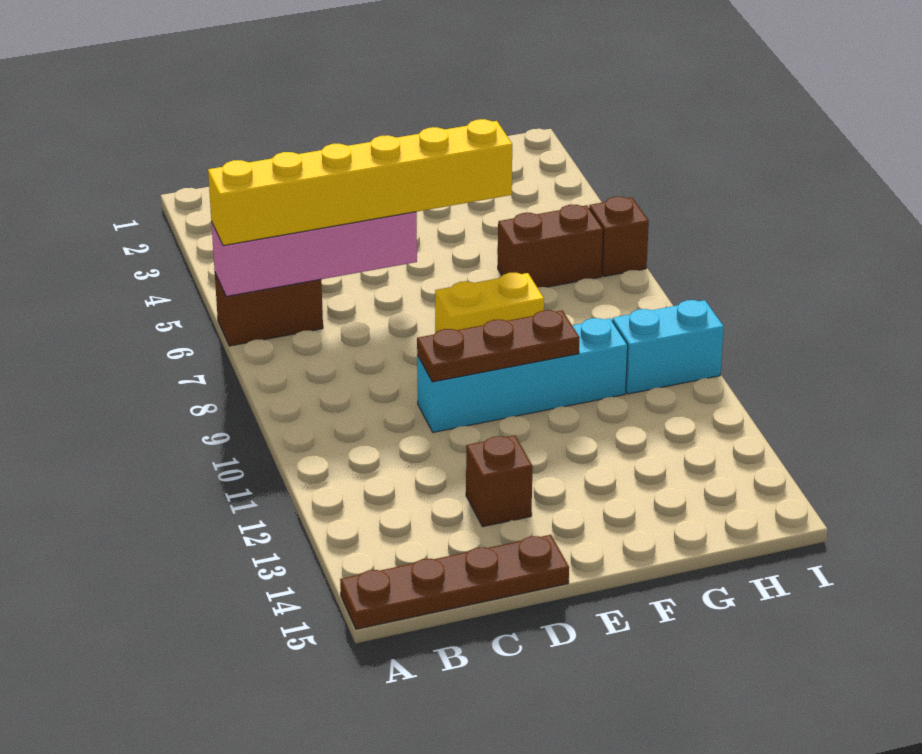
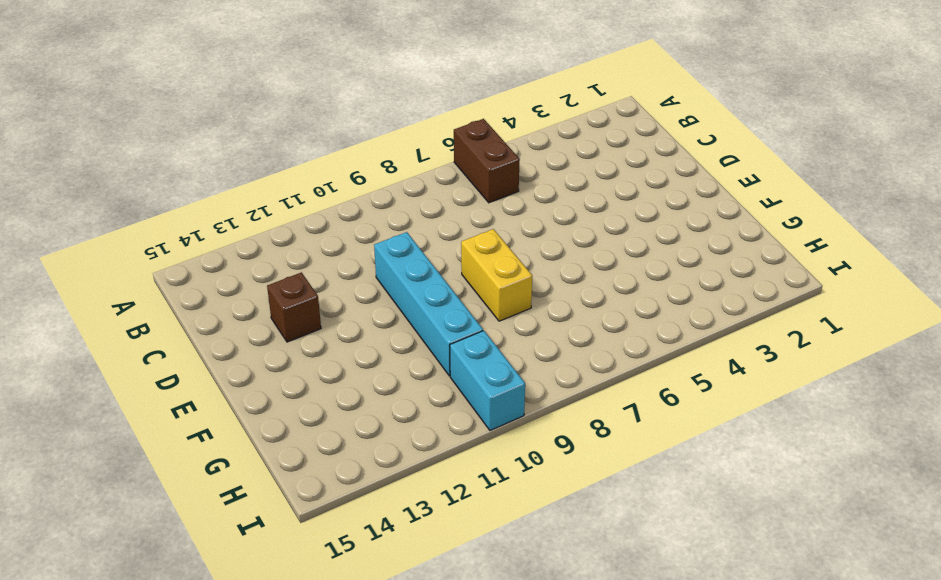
none -> brown plate A15:D15 level 1
none -> brown brick G6:H6 level 1

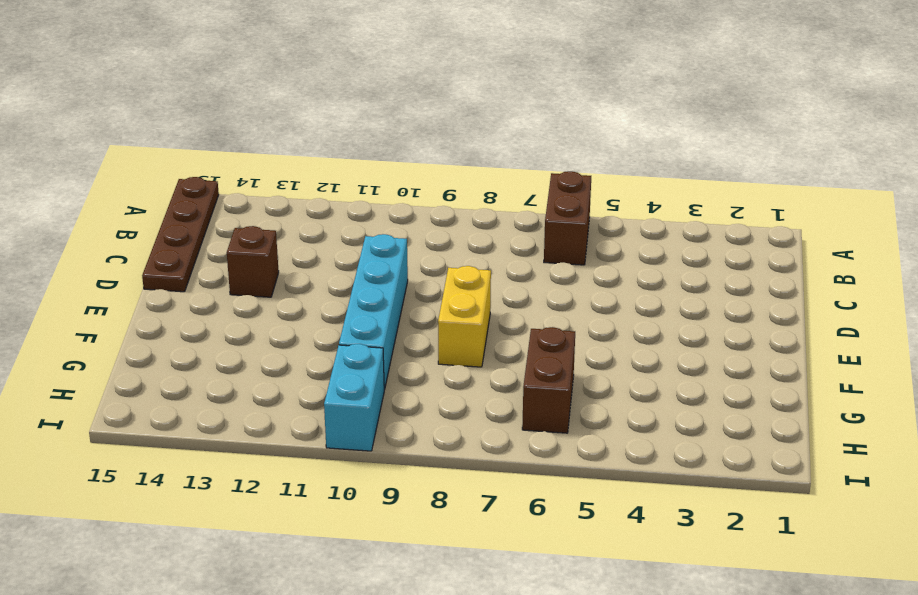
none -> brown brick I6 level 1
none -> pink brick A6:D6 level 2

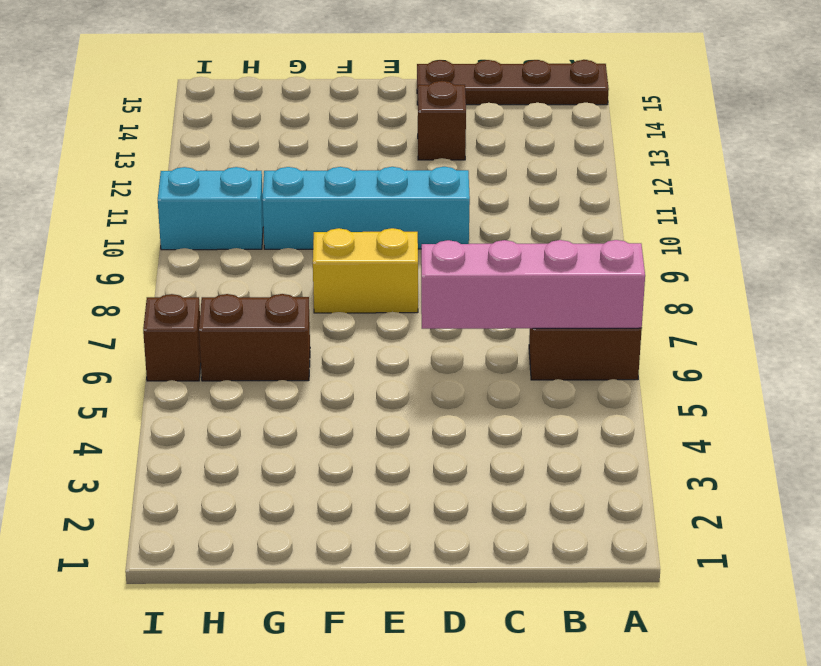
none -> brown plate D10:F10 level 2
none -> yellow brick A6:F6 level 3

